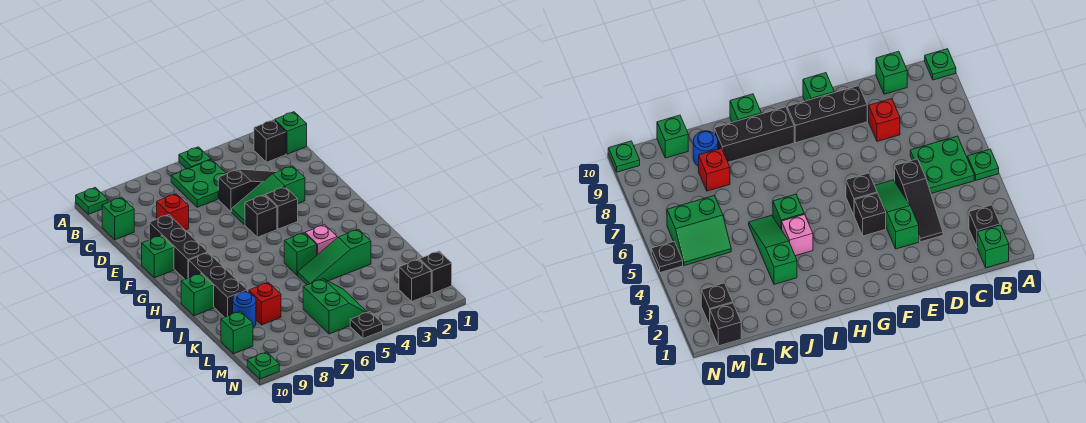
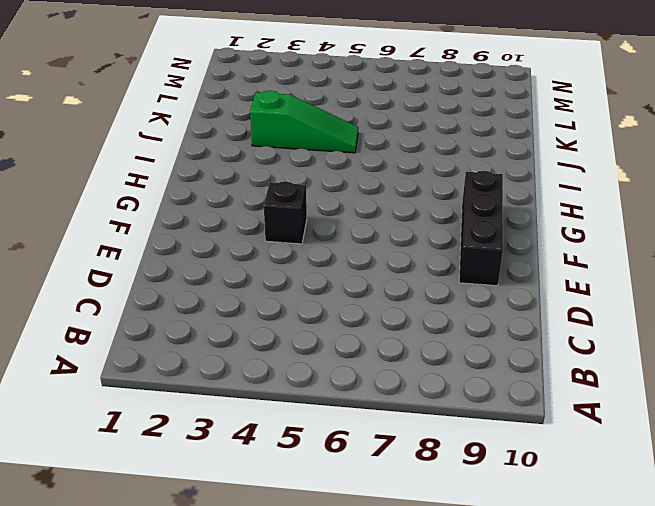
none -> green plate A5 level 1
none -> green plate A10 level 1
none -> green brick B1 level 1

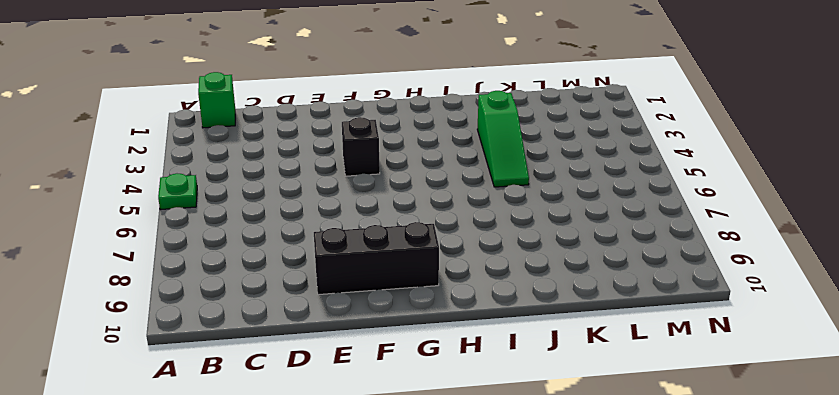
none -> green plate A10 level 1
none -> black brick B2 level 1
none -> green plate B5:C6 level 1

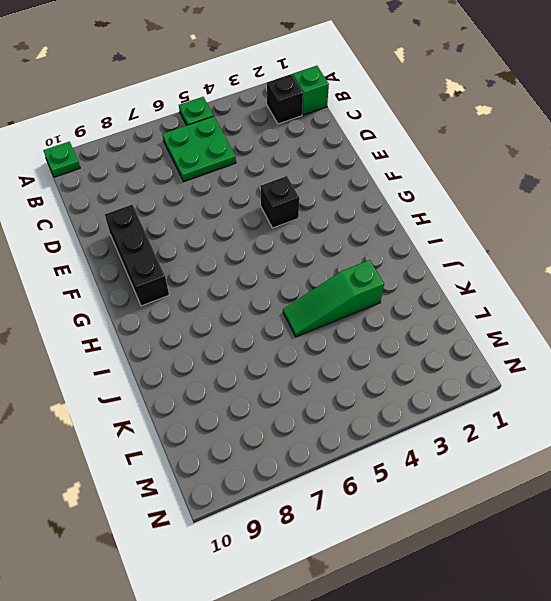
none -> green brick C10 level 1
none -> black slope D3:D5 level 1 top 5
none -> red brick D8 level 1

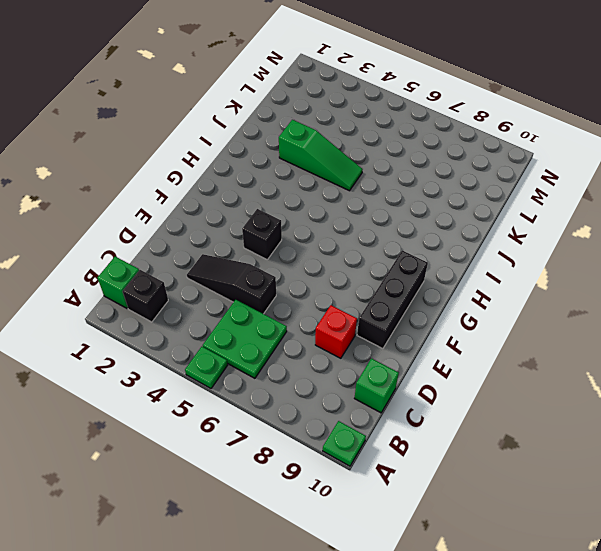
none -> green slope E3:E5 level 1 top 3
none -> black brick F5 level 1
none -> green brick F10 level 1

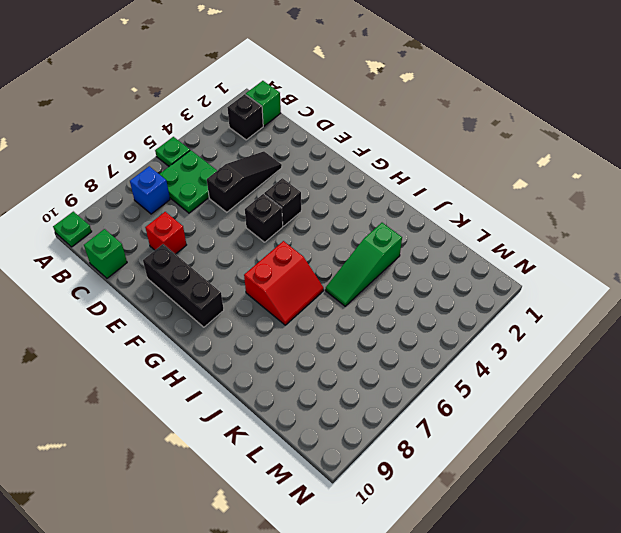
blue brick B7 level 1 -> none
red slope H6:I7 level 1 top H -> none
none -> green slope E3:E5 level 1 top 3
none -> green brick F10 level 1
none -> black brick H9:J9 level 1

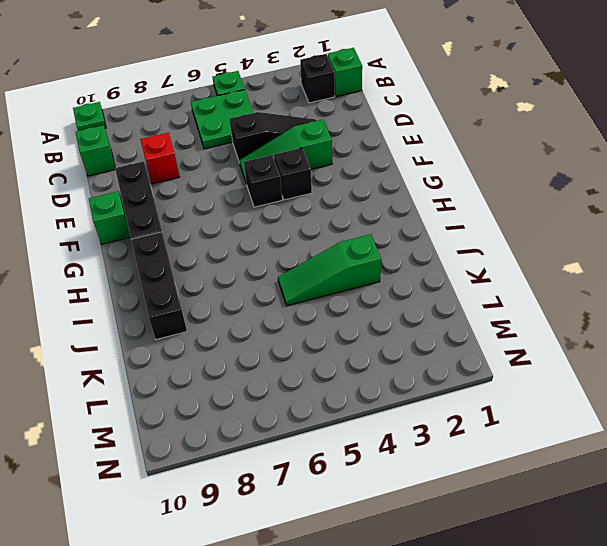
none -> pink brick I4 level 1
none -> green brick I5 level 1
none -> green brick I10 level 1

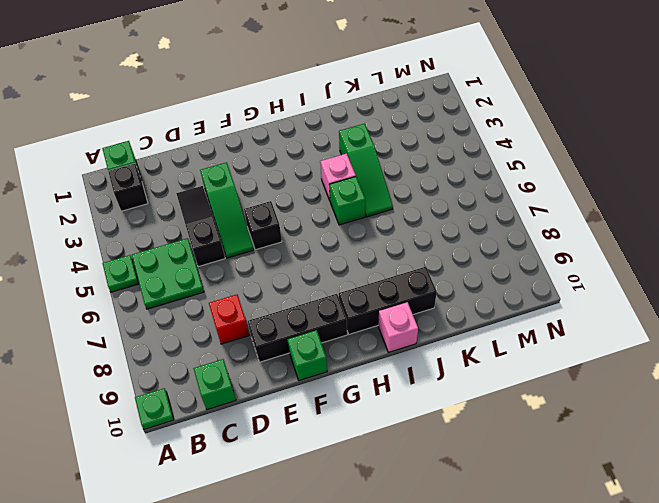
pink brick I10 level 1 -> green brick I10 level 1
none -> black brick F4 level 1
none -> red brick K8 level 1
none -> blue round brick K9 level 1

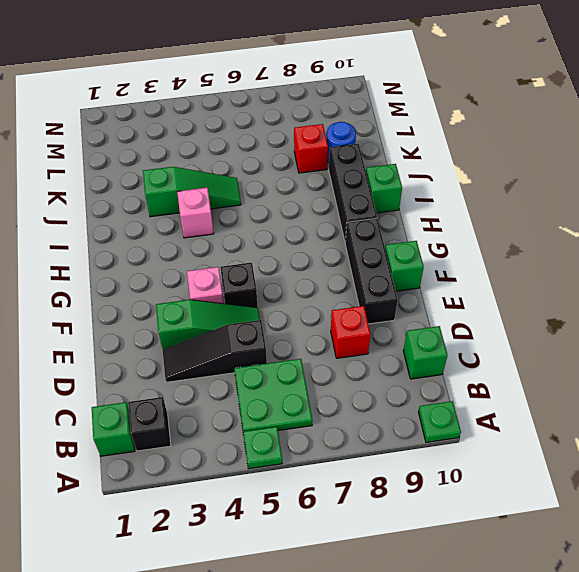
pink brick F4 level 1 -> black brick F4 level 1
none -> green brick I5 level 1
none -> green slope L5:M6 level 1 top 6
none -> green brick L10 level 1

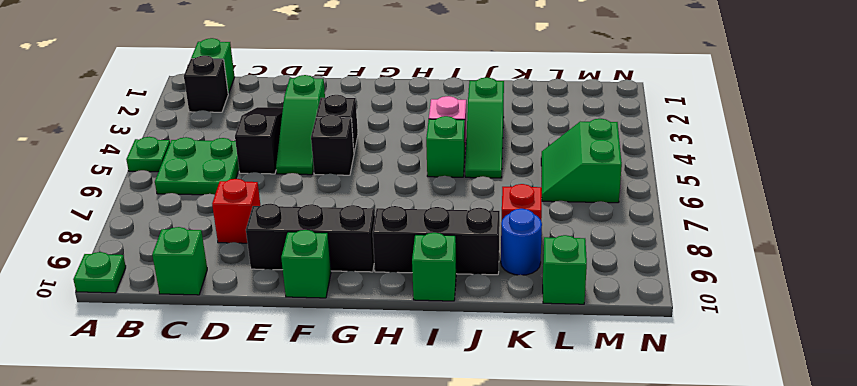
green slope L5:M6 level 1 top M -> green slope L5:M6 level 1 top 6
none -> black brick M1 level 1
none -> black brick M2 level 1
none -> black plate N5 level 1

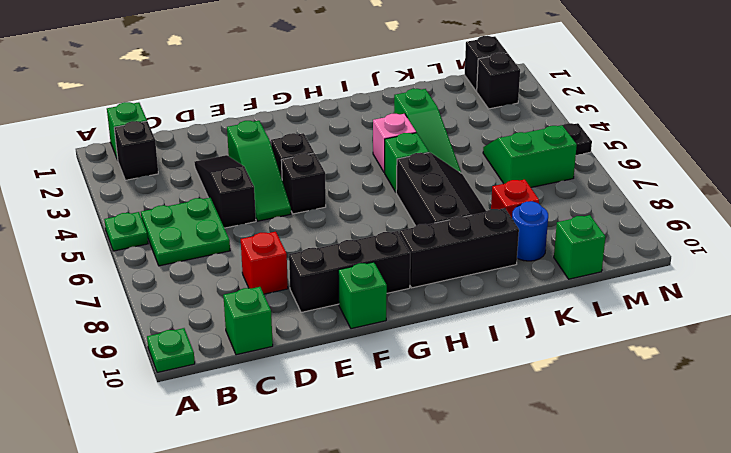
black slope I6:J8 level 1 top I -> none
none -> green brick I10 level 1
none -> green plate N10 level 1

